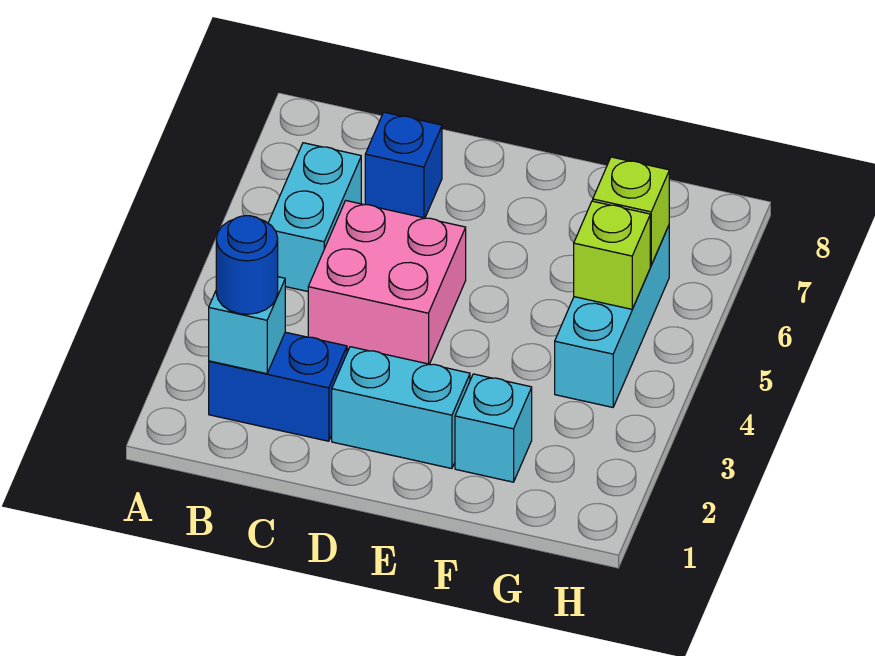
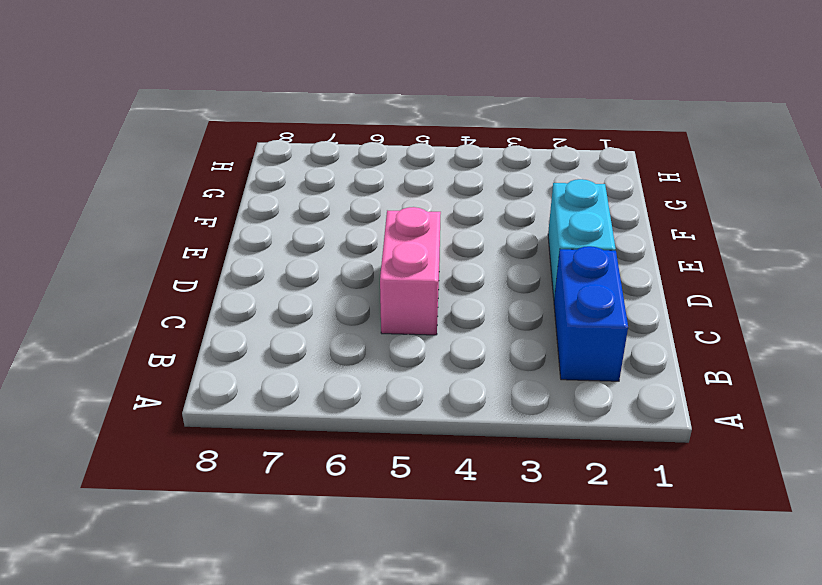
pink brick C5:D5 level 1 -> pink brick C4:D5 level 1
none -> cyan brick B5:B6 level 1
none -> blue brick C7 level 1

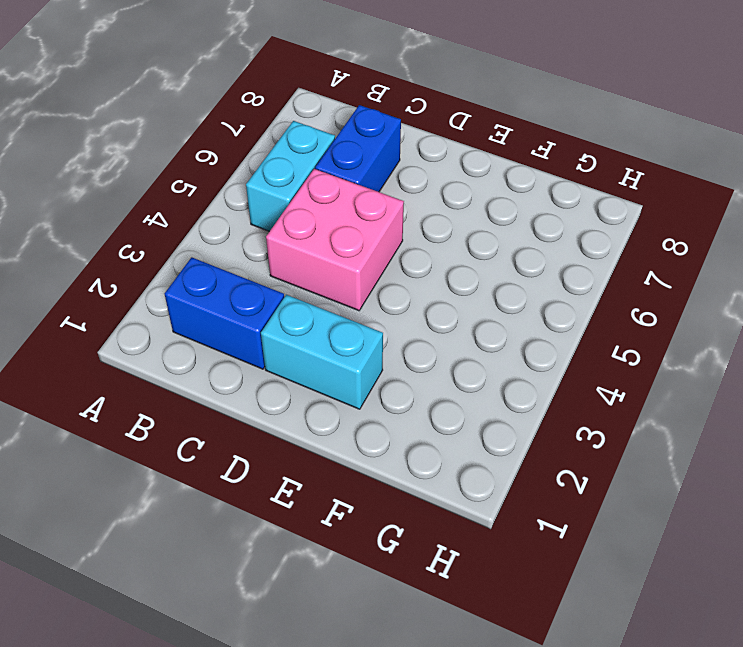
blue brick C6:C7 level 1 -> blue brick C7 level 1
none -> cyan brick F2 level 1
none -> cyan brick G4:G6 level 1

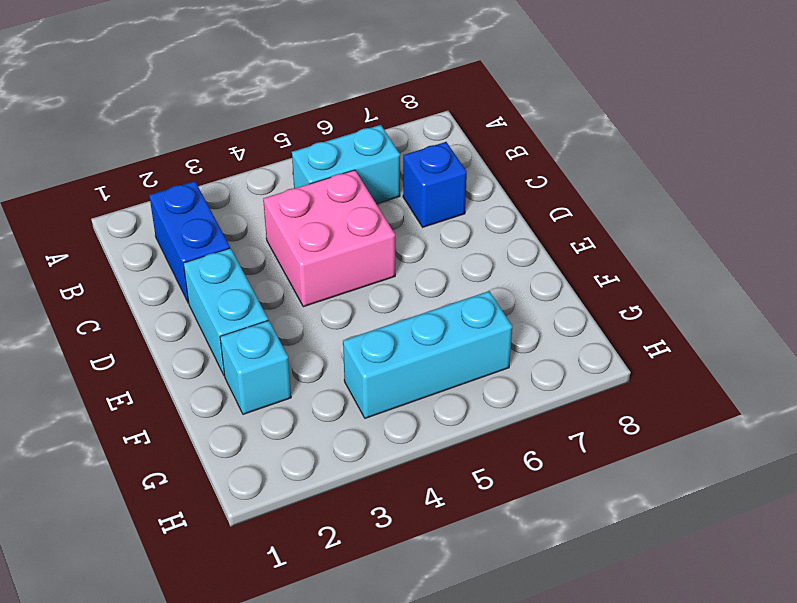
none -> cyan brick B2 level 2
none -> lime brick G5 level 2

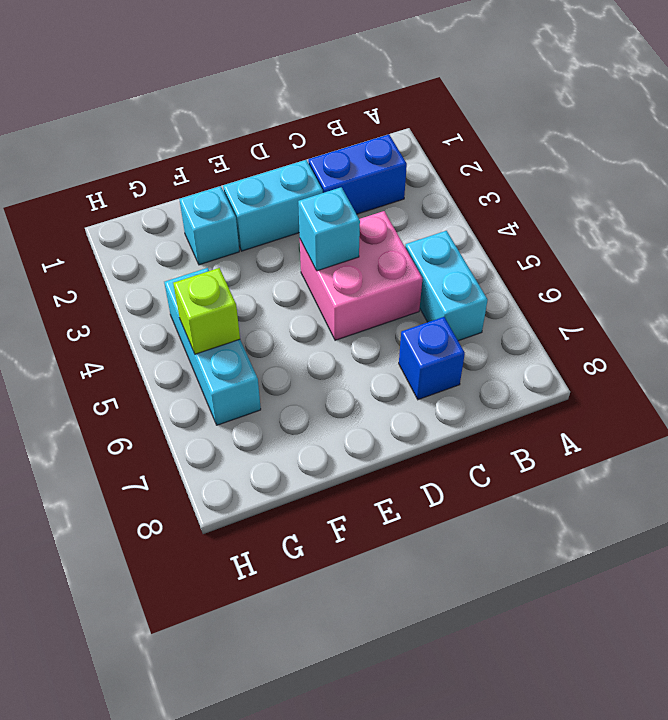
cyan brick D4 level 2 -> cyan brick B2 level 2
none -> lime brick G6 level 2
none -> blue round brick B2 level 3

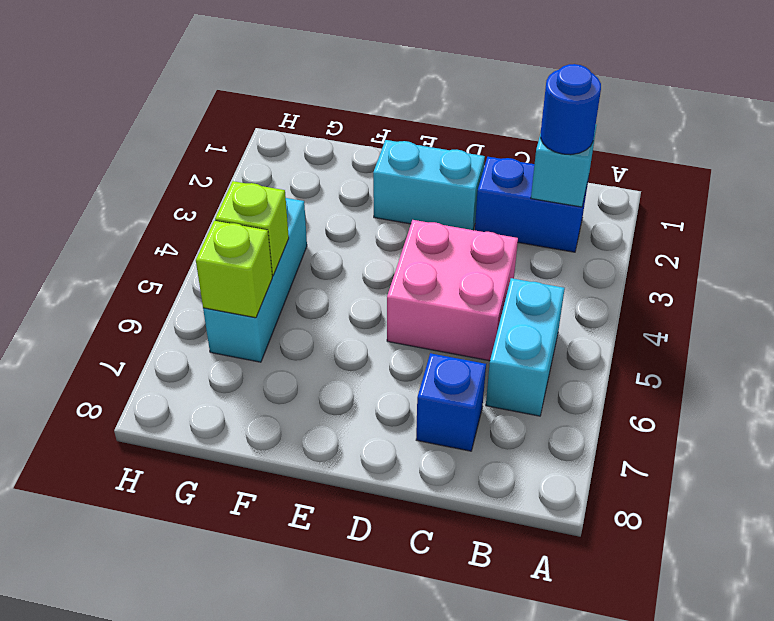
none -> cyan brick F2 level 1

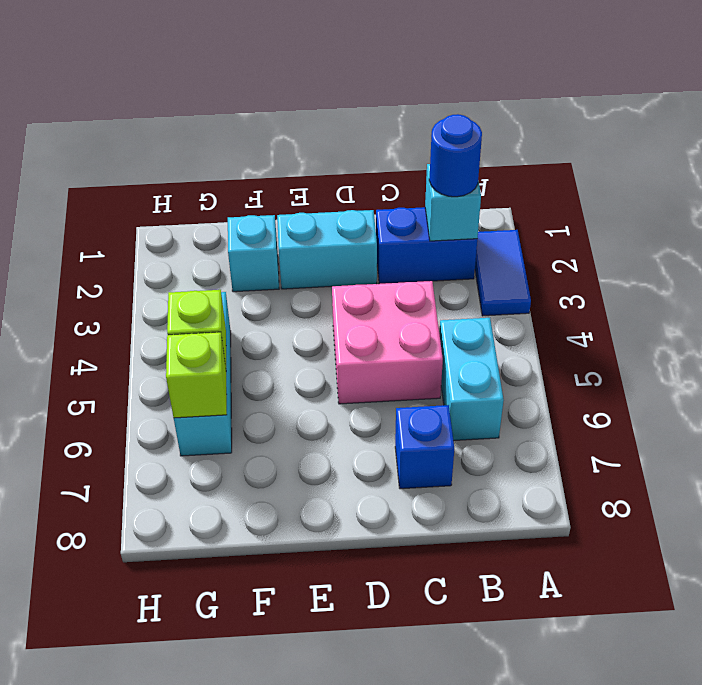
blue tile A2:A3 level 1 -> none

